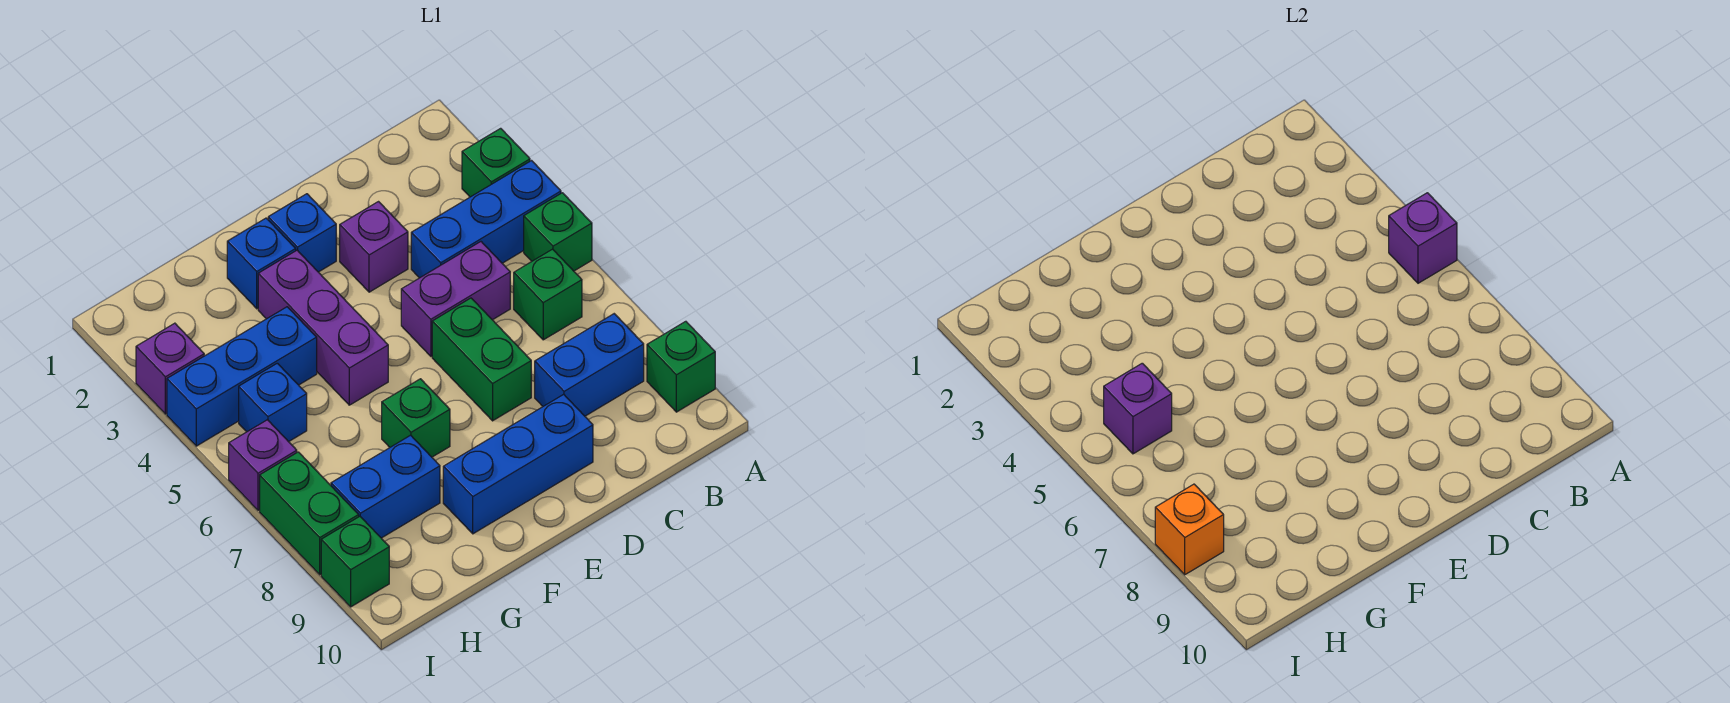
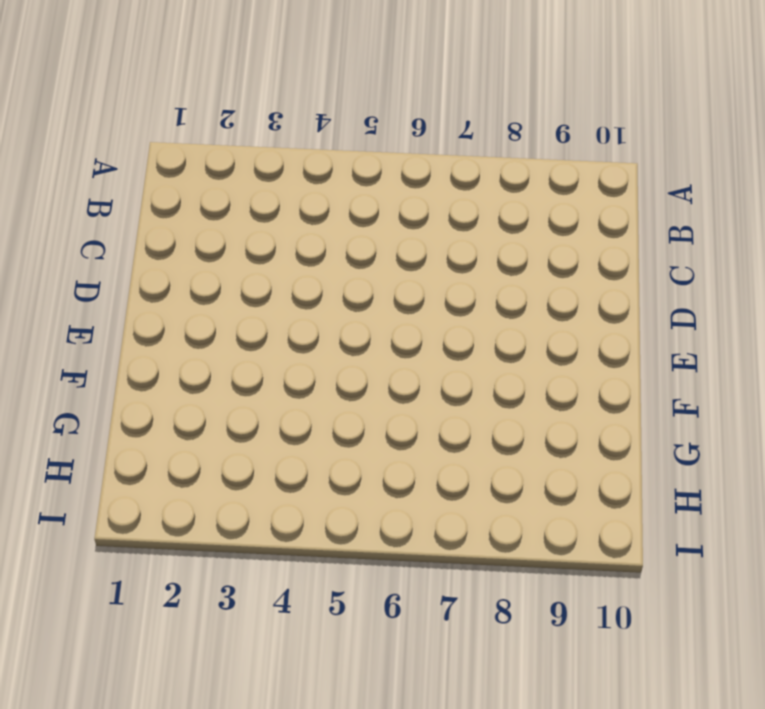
none -> green brick A3 level 1
none -> blue brick A4:C4 level 1
none -> green brick A5 level 1

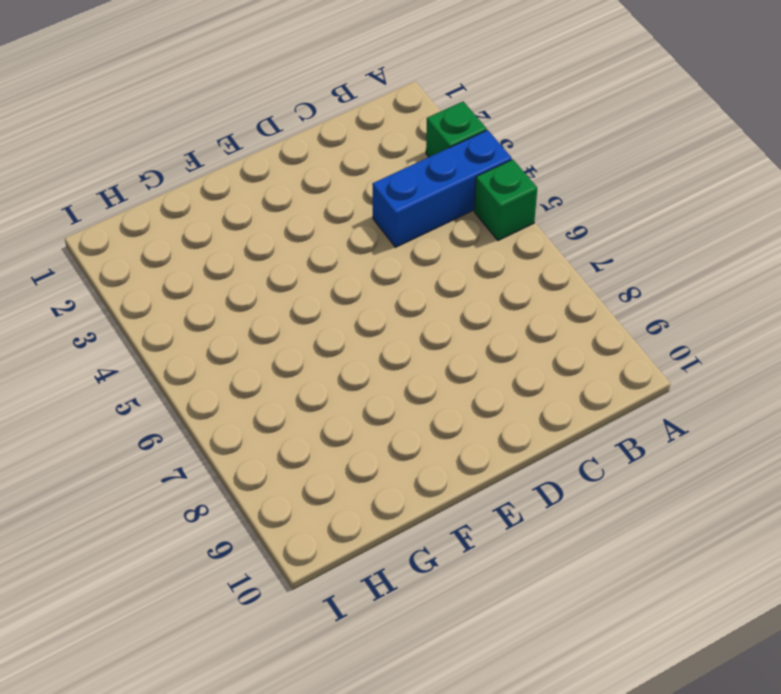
none -> green brick A9 level 1
none -> green brick B6 level 1
none -> blue brick B8:C8 level 1

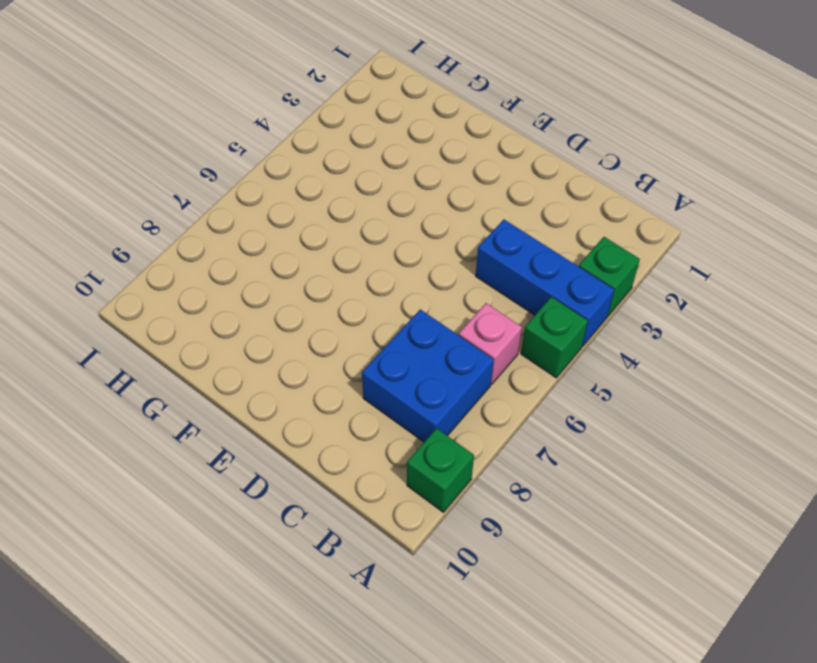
pink brick B6 level 1 -> green brick B6 level 1
blue brick B7:C8 level 1 -> blue brick B8:C8 level 1
none -> purple brick C5:D5 level 1
none -> purple brick D3 level 1
none -> green brick D6:D7 level 1

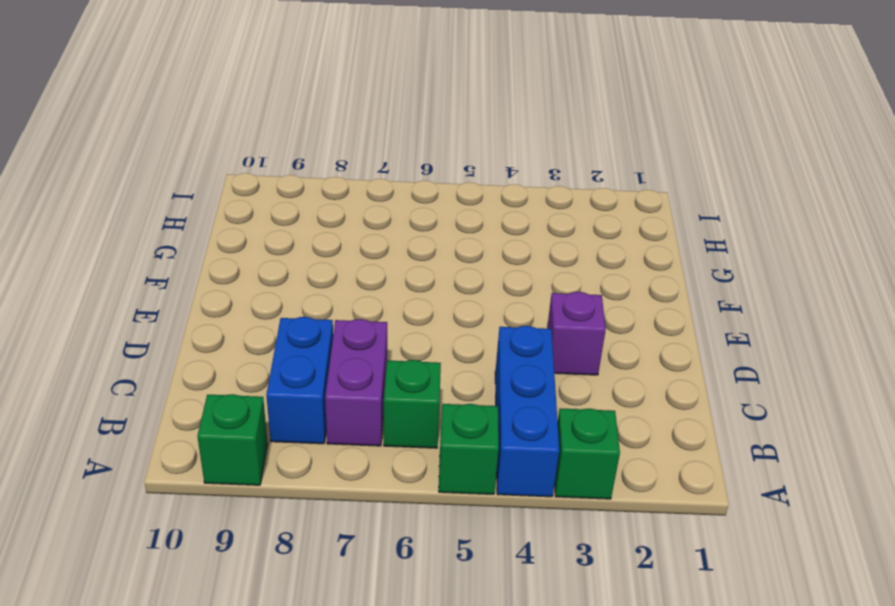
purple brick B7:C7 level 1 -> purple brick C5:D5 level 1
none -> green brick D6:D7 level 1
none -> blue brick D9:F9 level 1
none -> blue brick E2 level 1

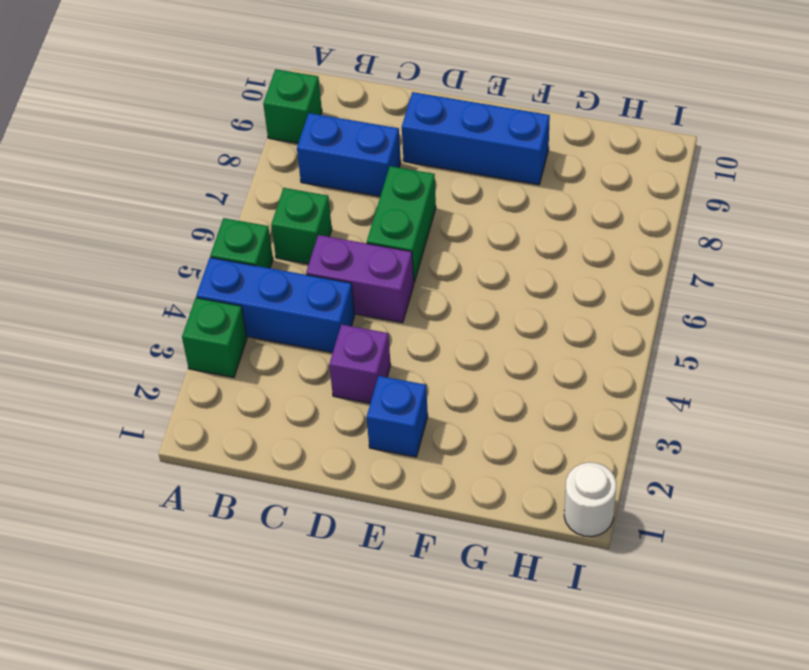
white round brick I1 level 1 -> none
none -> blue brick F2 level 1
none -> purple brick F3:F5 level 1
none -> green brick F7 level 1

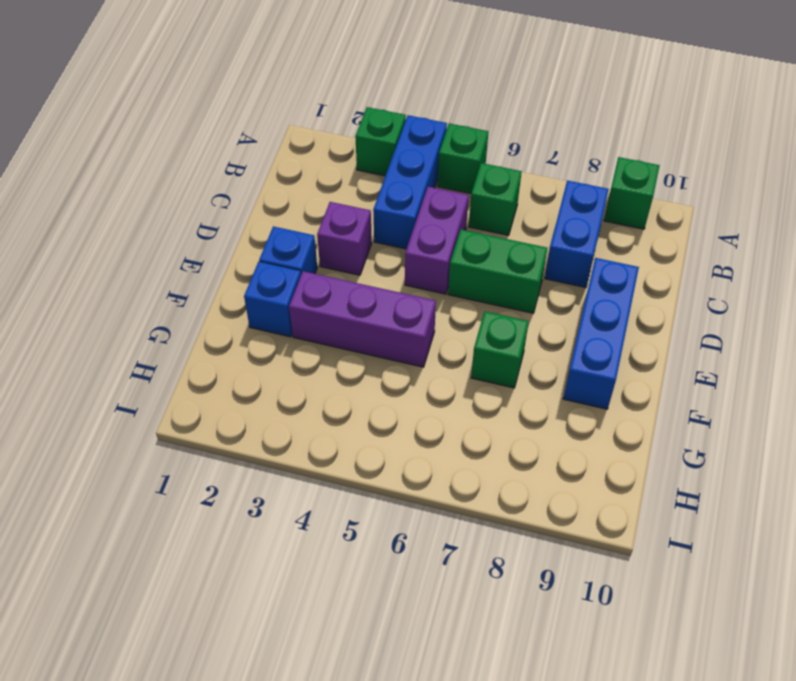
none -> blue brick G4:I4 level 1
none -> blue brick G8:H8 level 1
none -> blue brick H5 level 1

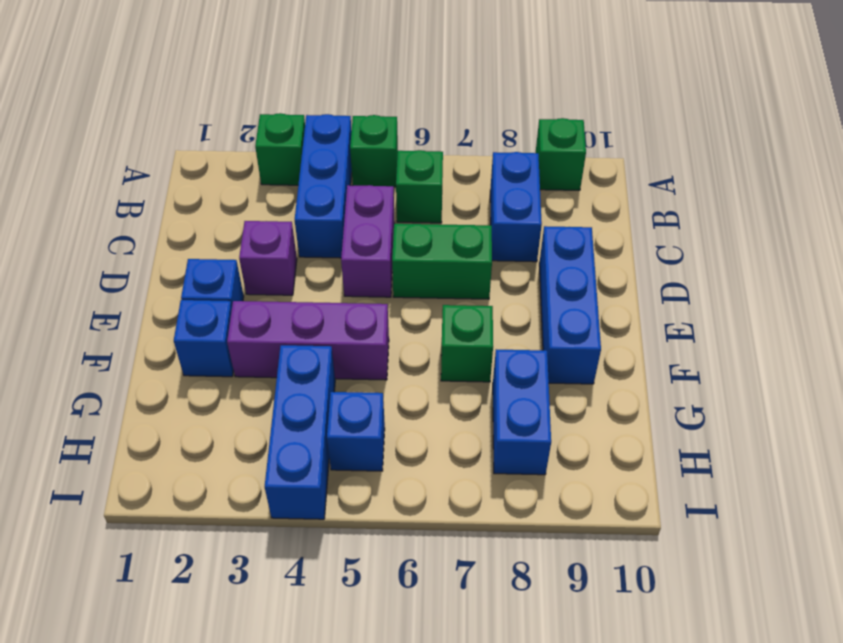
none -> purple brick I3 level 1
none -> purple brick I6 level 1
none -> green brick I7:I8 level 1

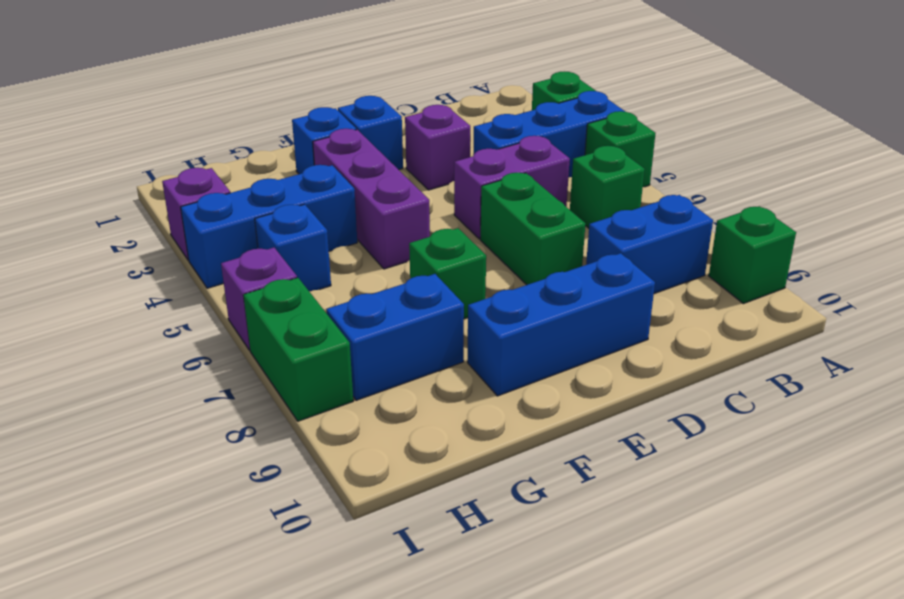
none -> green brick I9 level 1
none -> purple brick A5 level 2
none -> purple brick H5 level 2

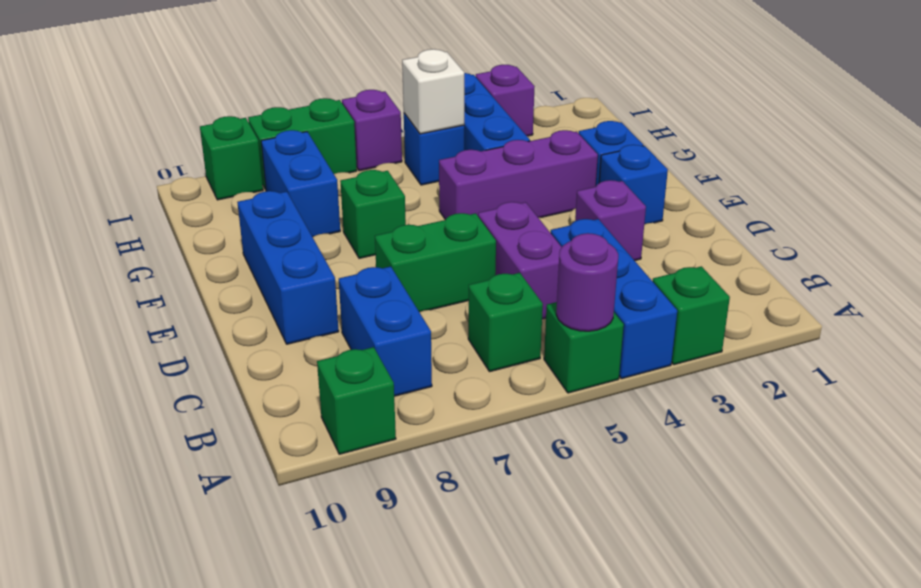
purple round brick A5 level 2 -> purple brick A5 level 2
white brick H5 level 2 -> purple brick H5 level 2
none -> orange brick I8 level 2

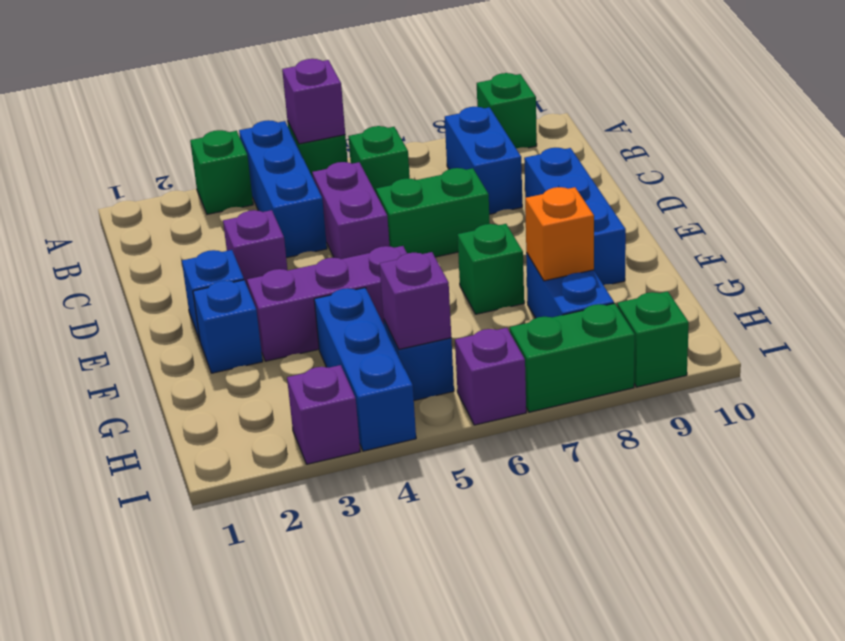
orange brick G8 level 2 -> orange brick I8 level 2

